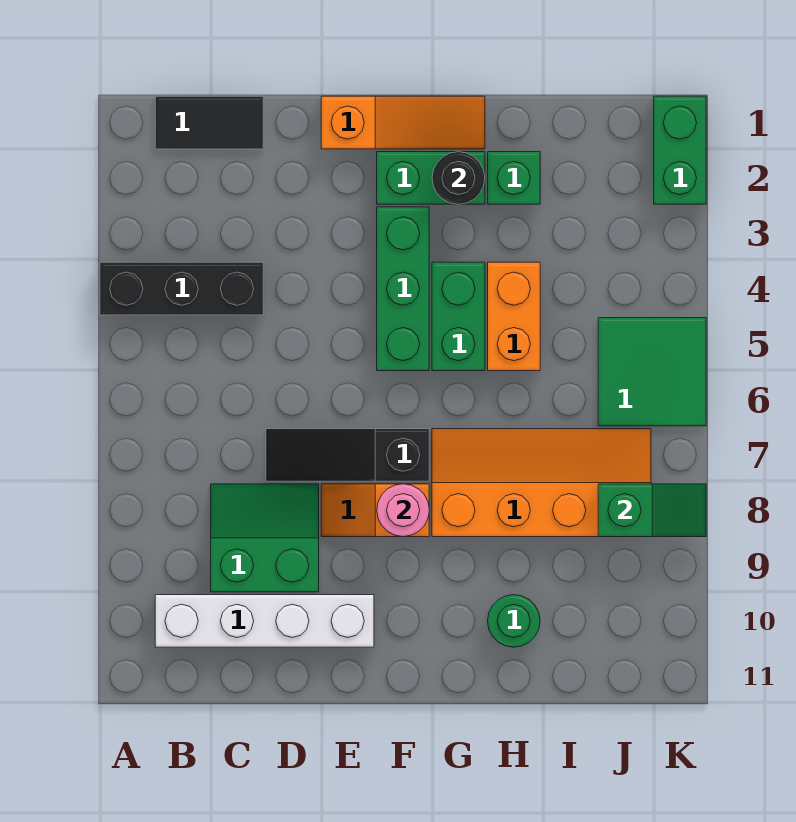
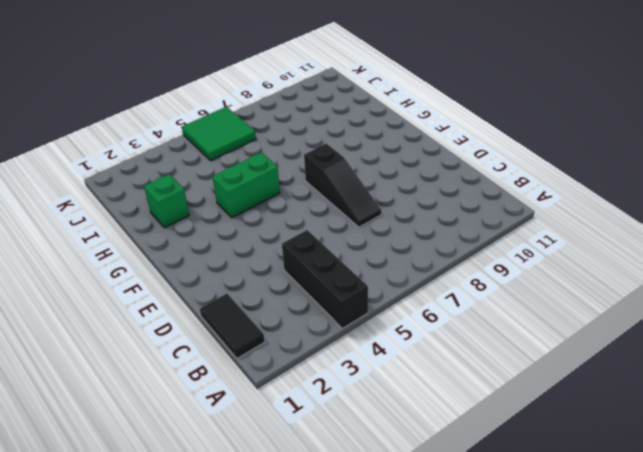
none -> white brick B10:E10 level 1
none -> green slope C8:D9 level 1 top 9
none -> orange slope E1:G1 level 1 top E

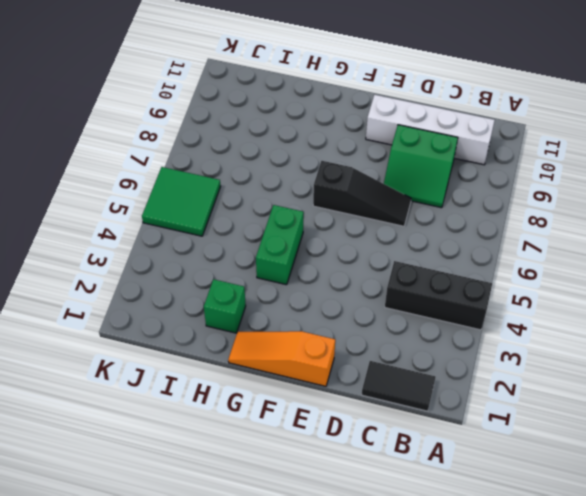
none -> orange slope E8:F8 level 1 top F
none -> green brick F2:G2 level 1
none -> green brick F3:F5 level 1

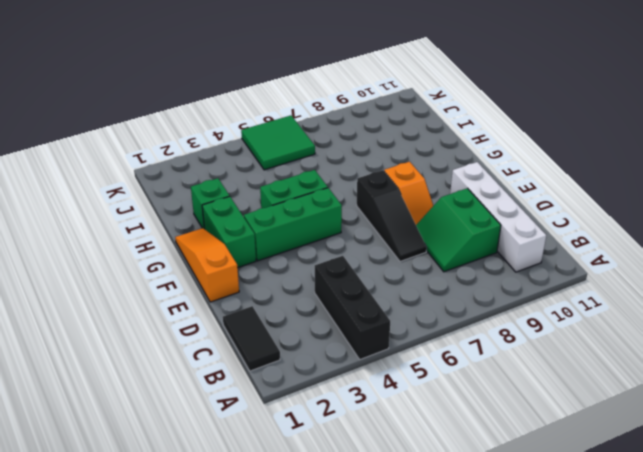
none -> orange slope G7:J8 level 1 top 8
none -> orange brick H4:H5 level 1
none -> green round brick H10 level 1

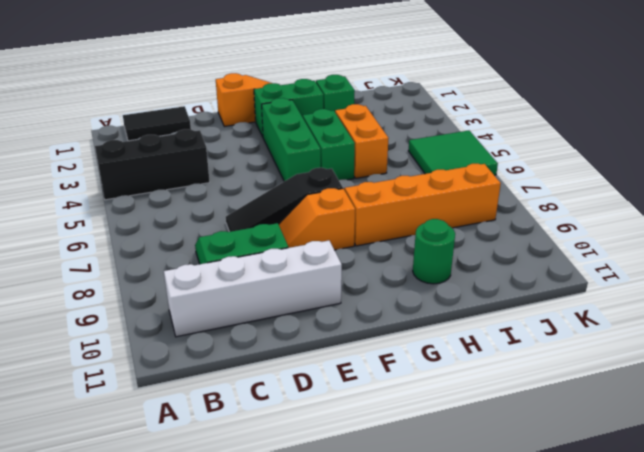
none -> green brick K1:K2 level 1
none -> pink round brick F8 level 2
none -> black round brick G2 level 2

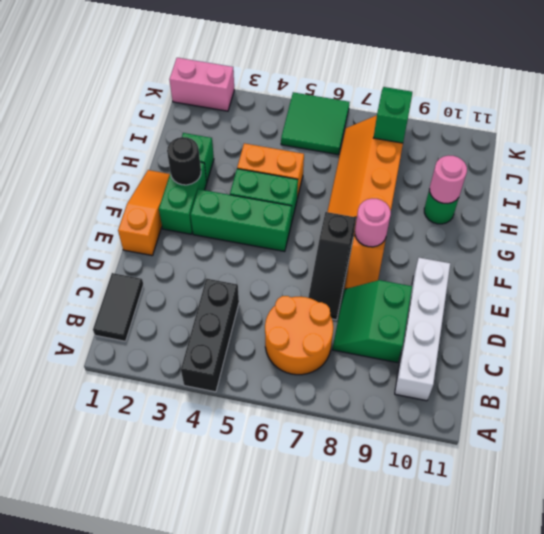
orange round brick B6:C7 level 1 -> none
pink round brick H10 level 2 -> none
pink brick K1:K2 level 1 -> green brick K1:K2 level 1

